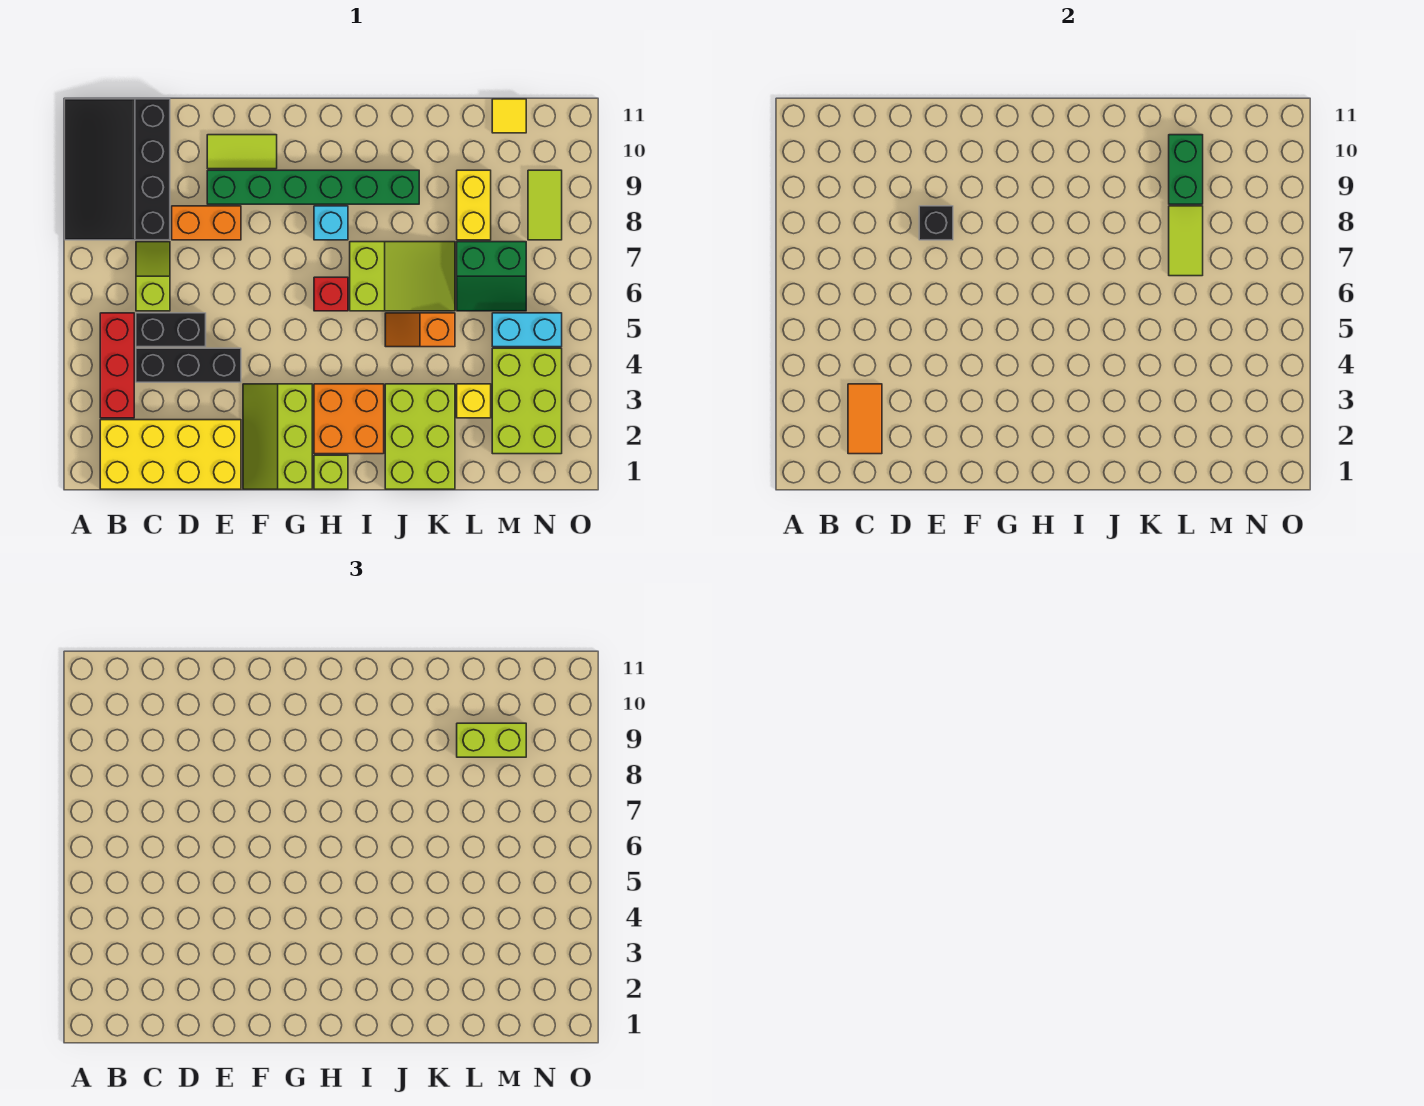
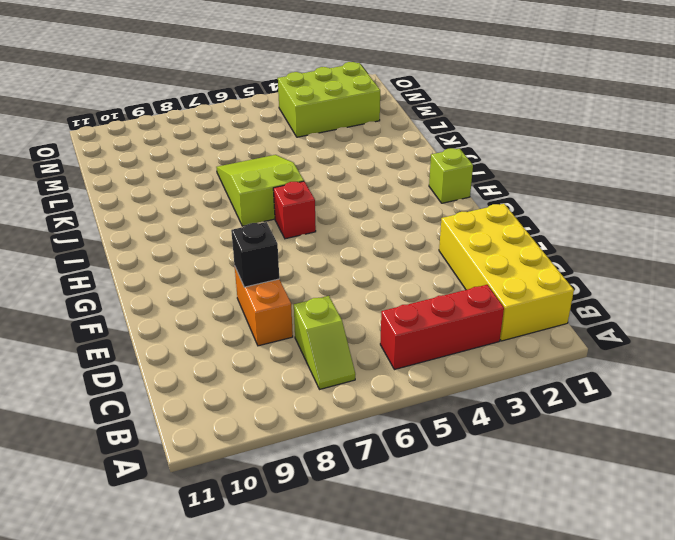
lime slope B7:C7 level 1 top C -> lime slope C6:C7 level 1 top 6
none -> black slope A8:C11 level 1 top C
none -> black brick C4:E4 level 1
none -> black brick C5:D5 level 1

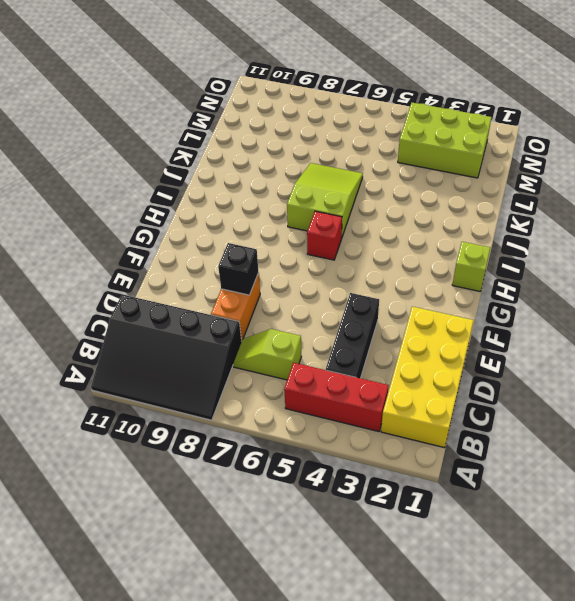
none -> black brick C5:D5 level 1
none -> green brick E9:J9 level 1
none -> lime tile E10:F10 level 1

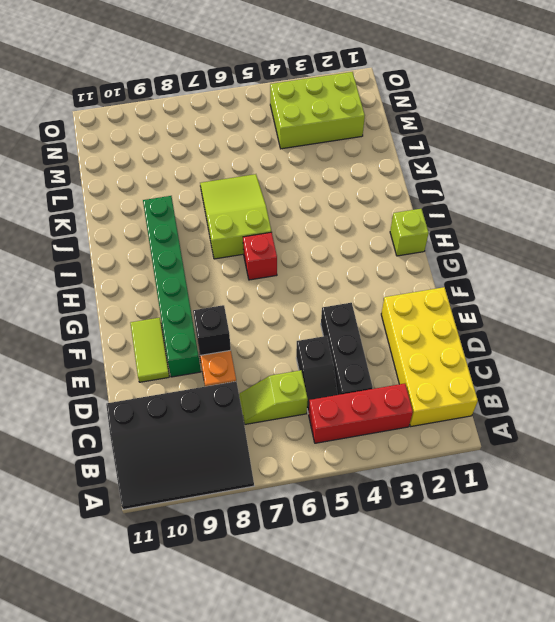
black slope C5:D5 level 1 top D -> black brick C5:D5 level 1
none -> lime slope F1:G3 level 1 top G
none -> orange brick H2:I3 level 1
none -> cyan brick H8 level 1

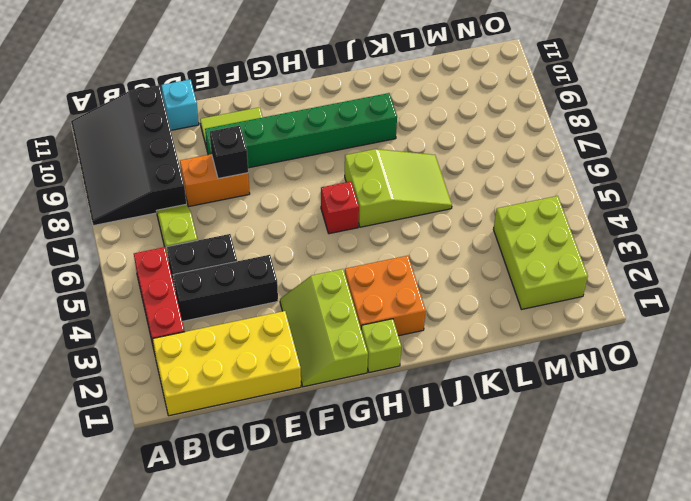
cyan brick D11 level 1 -> cyan brick H8 level 1
none -> lime brick J1:K3 level 1
none -> orange slope J5:K5 level 1 top K
none -> yellow brick L3 level 1

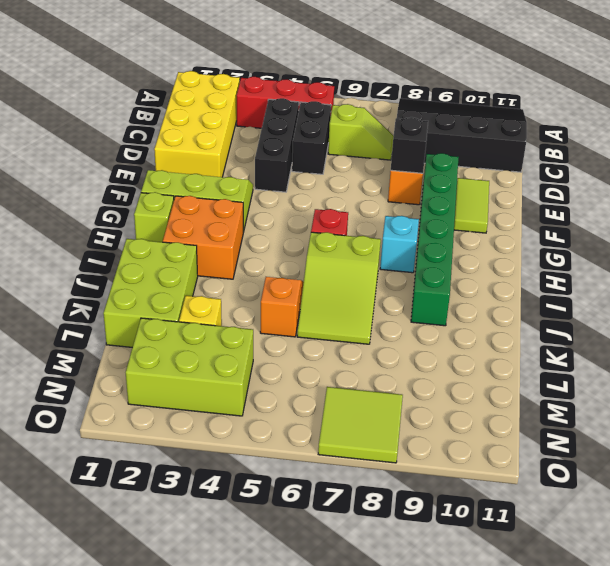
lime brick J1:L2 level 1 -> lime brick J1:K3 level 1
lime tile N7:O8 level 1 -> lime tile N8:N9 level 1
none -> green slope L6:M7 level 1 top 7
none -> yellow brick L8:L9 level 1
none -> cyan brick M5:N5 level 1

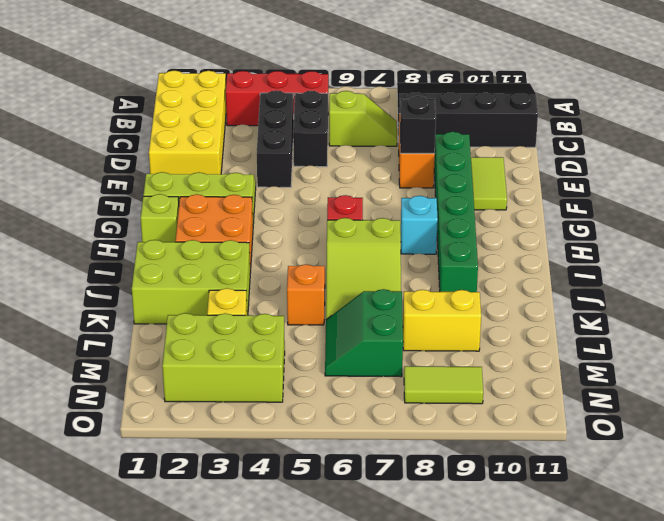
none -> cyan brick M5:N5 level 1
none -> yellow tile M11 level 1
none -> orange tile C2:C3 level 2

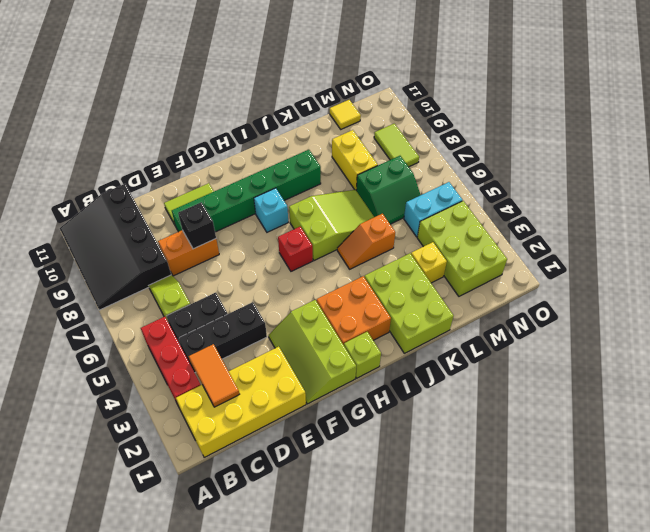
none -> lime tile L7:L8 level 2
none -> green brick L9:L10 level 2
none -> lime brick L9:M9 level 3

